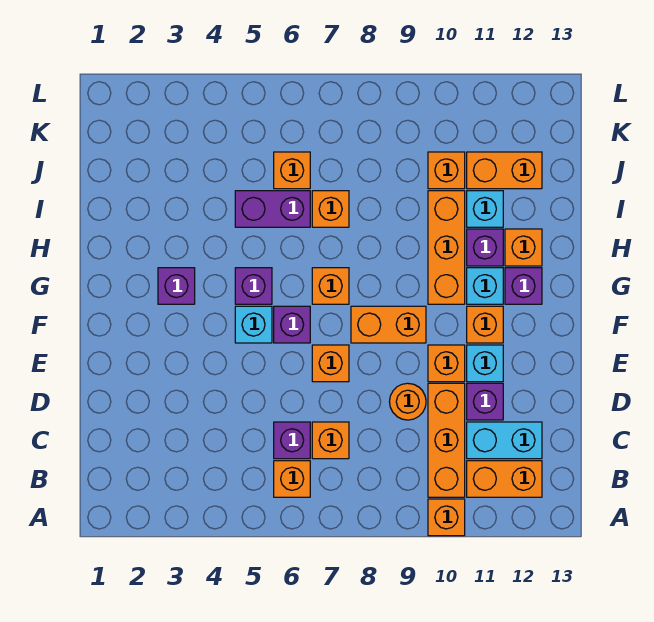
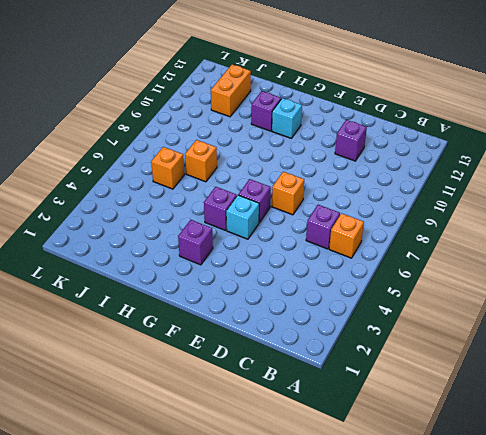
none -> orange brick A10 level 1
none -> orange brick B10:D10 level 1
none -> orange brick B11:B12 level 1
none -> orange brick C7 level 1

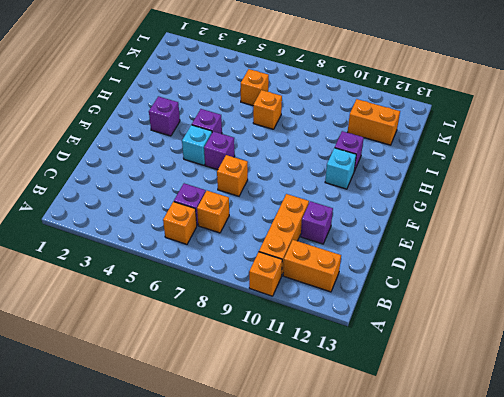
none -> cyan brick C11:C12 level 1
none -> orange round brick D9 level 1
none -> orange brick E10 level 1
none -> cyan brick E11 level 1

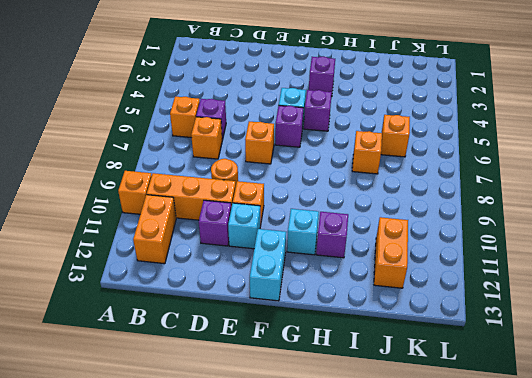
cyan brick F12:F13 level 1 -> cyan brick C11:C12 level 1
none -> orange brick F8:F9 level 1
none -> orange brick F11 level 1
none -> orange brick G7 level 1
none -> orange brick G10:I10 level 1

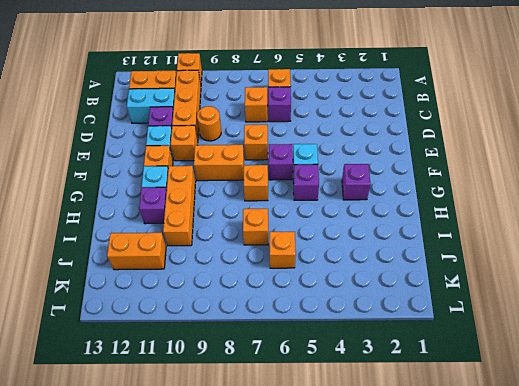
none -> purple brick G12 level 1
none -> orange brick H12 level 1
none -> purple brick I5:I6 level 1
none -> cyan brick I11 level 1

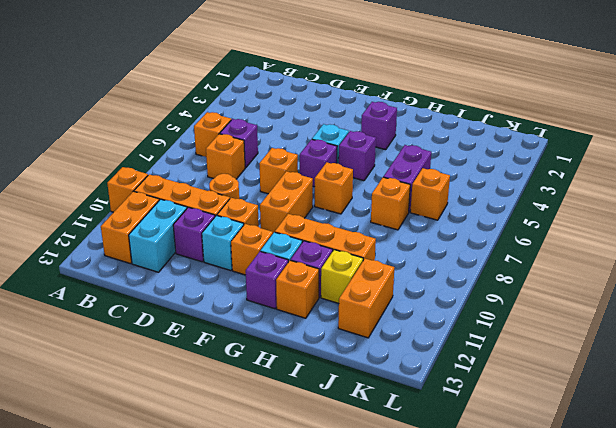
yellow brick I11 level 1 -> cyan brick I11 level 1
none -> orange brick J10 level 1

